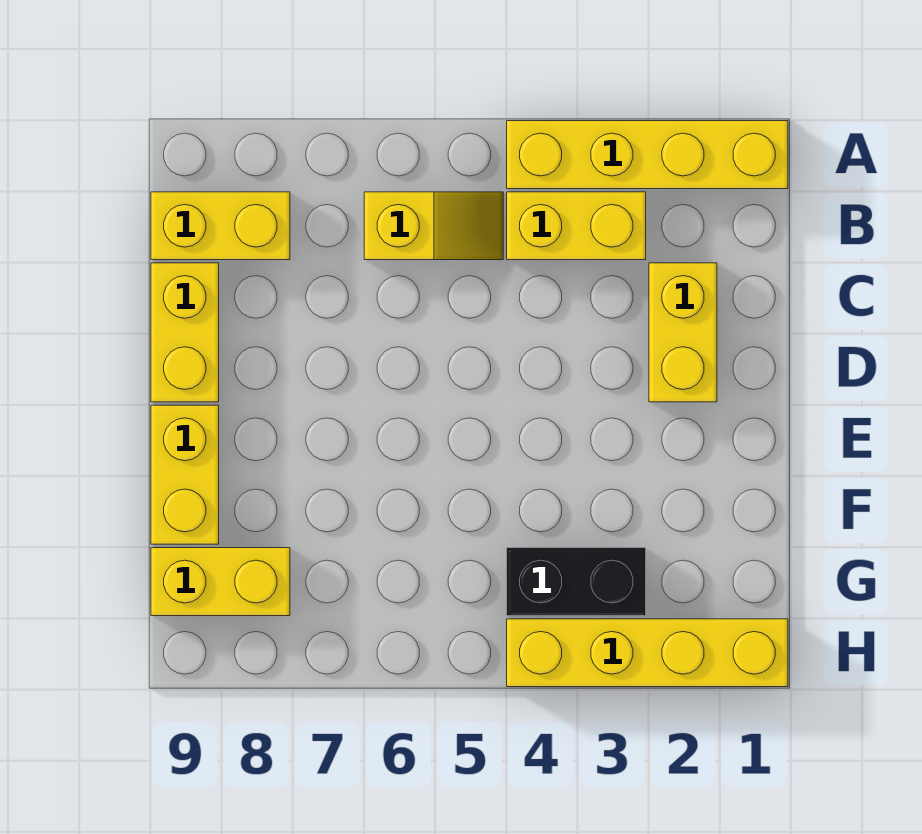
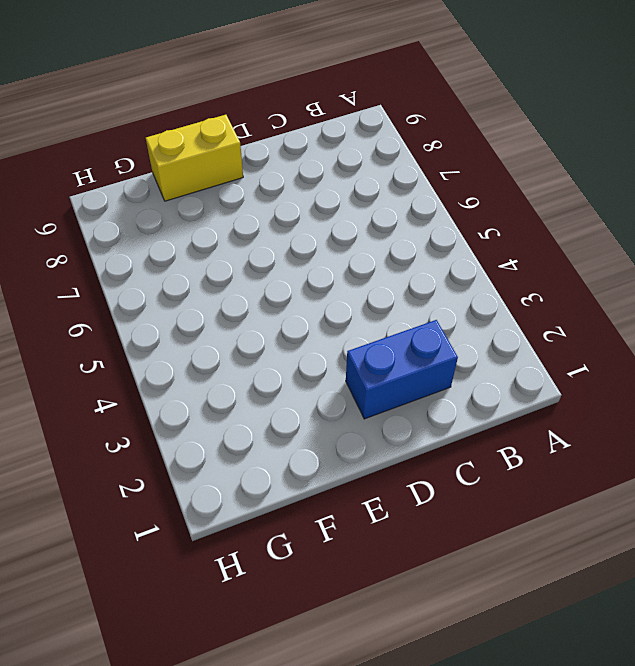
blue brick C2:D2 level 1 -> yellow brick C2:D2 level 1
none -> yellow brick A1:A4 level 1
none -> yellow brick B3:B4 level 1

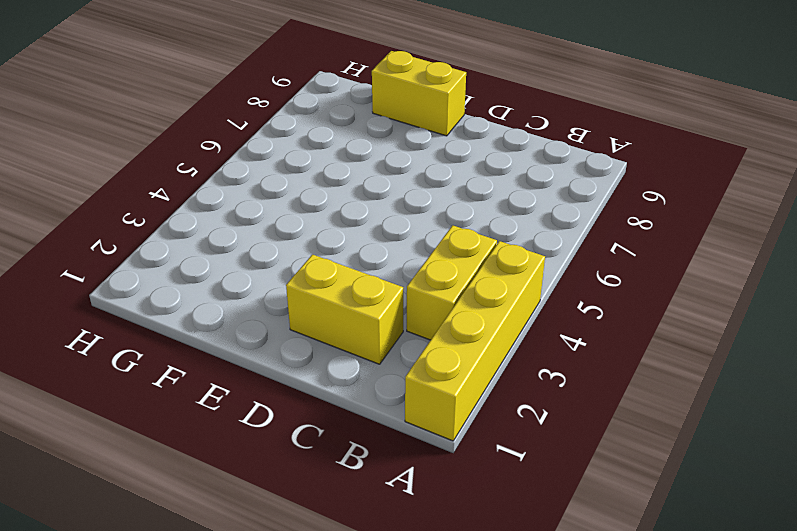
none -> yellow slope B5:B6 level 1 top 6
none -> yellow brick B8:B9 level 1

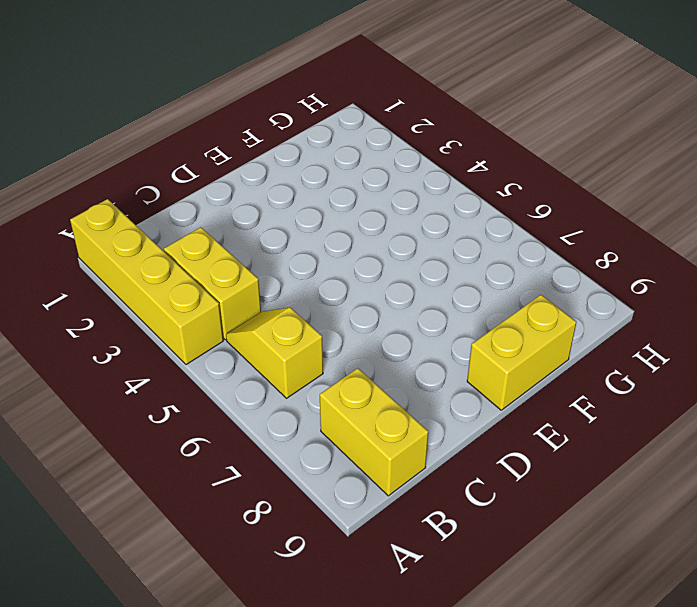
none -> yellow brick C2:D2 level 1
none -> yellow brick C9:D9 level 1

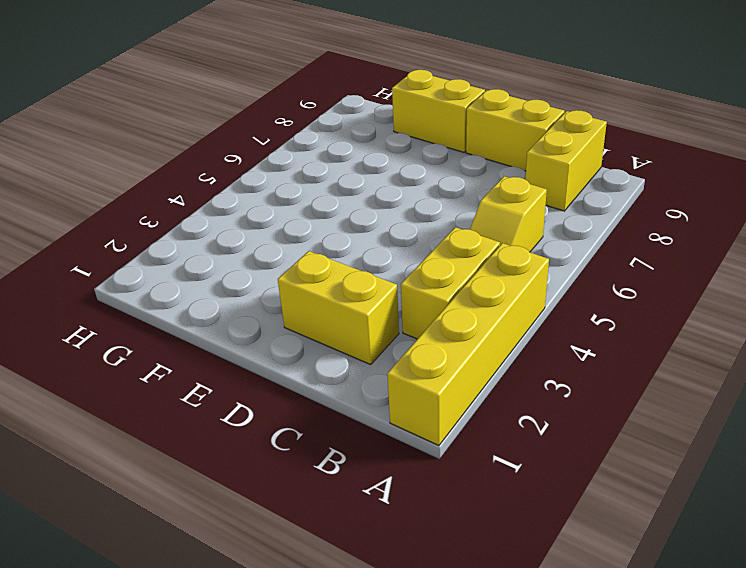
none -> black brick G3:G4 level 1
none -> yellow brick G8:G9 level 1

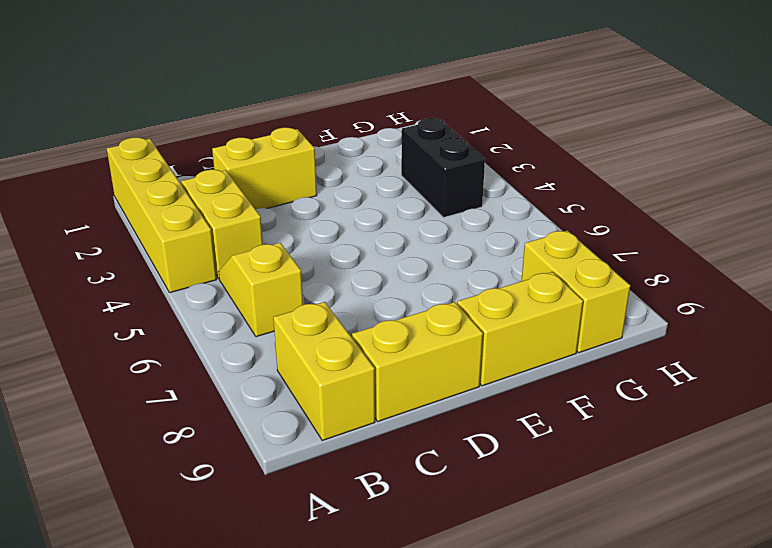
none -> yellow brick H1:H4 level 1

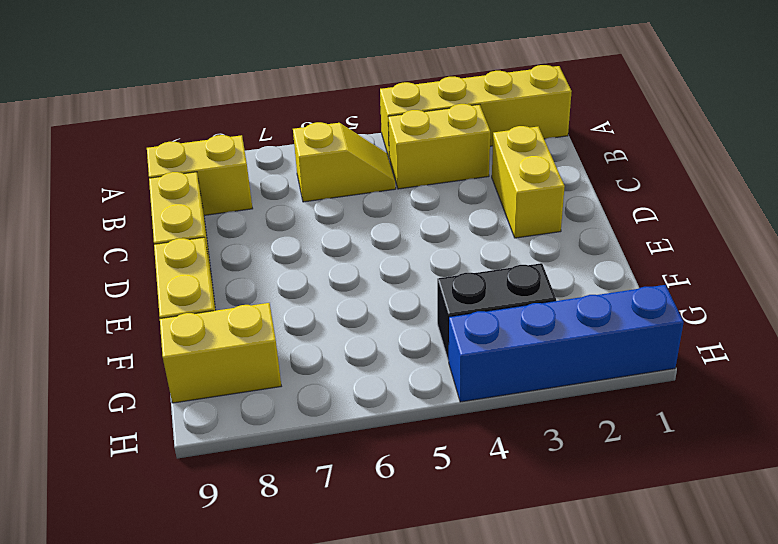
blue brick H1:H4 level 1 -> yellow brick H1:H4 level 1

